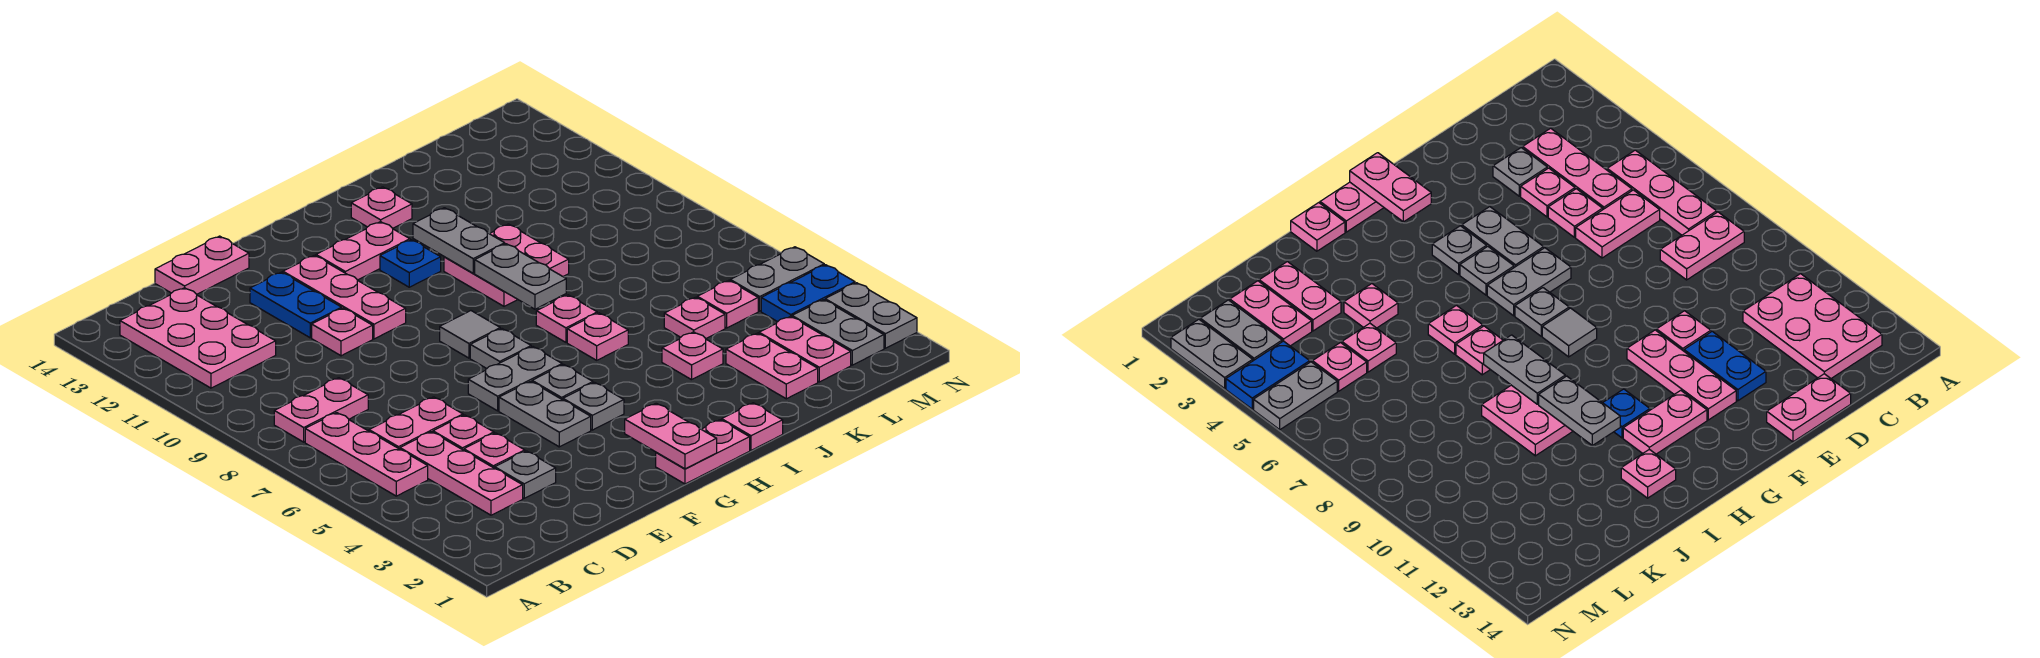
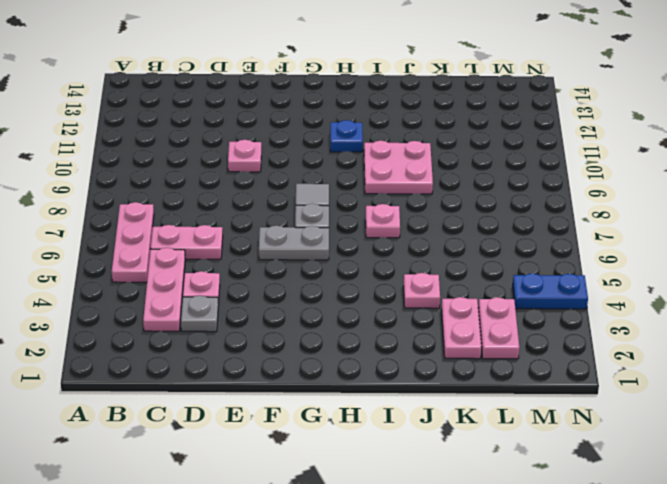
none -> pink plate B8:C8 level 1
none -> pink plate B11:C13 level 1
none -> pink plate D5 level 1
none -> pink plate D14:E14 level 1

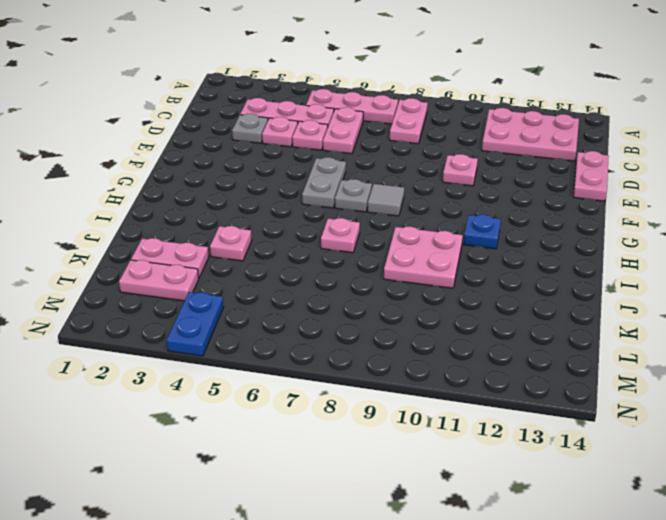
none -> blue plate E11:E12 level 1
none -> grey plate F4:F5 level 1
none -> pink plate F10:F12 level 1
none -> pink plate G1:H1 level 1

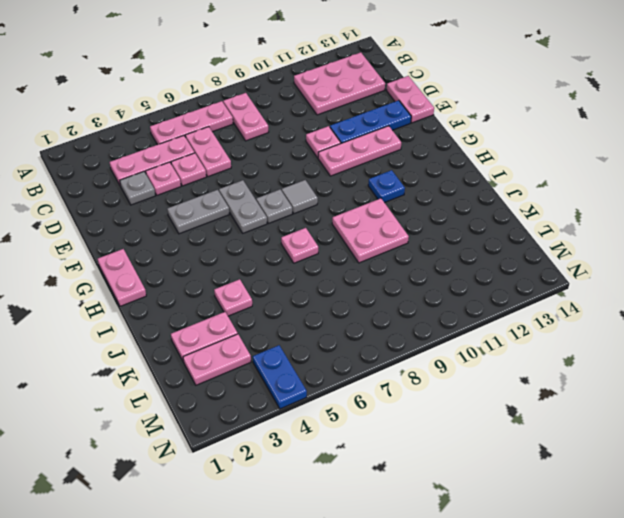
blue plate E11:E13 level 1 -> blue plate E11:E12 level 1
none -> grey plate G4 level 1
none -> grey plate G5 level 1
none -> pink plate G12:H12 level 1
none -> pink plate I1 level 1

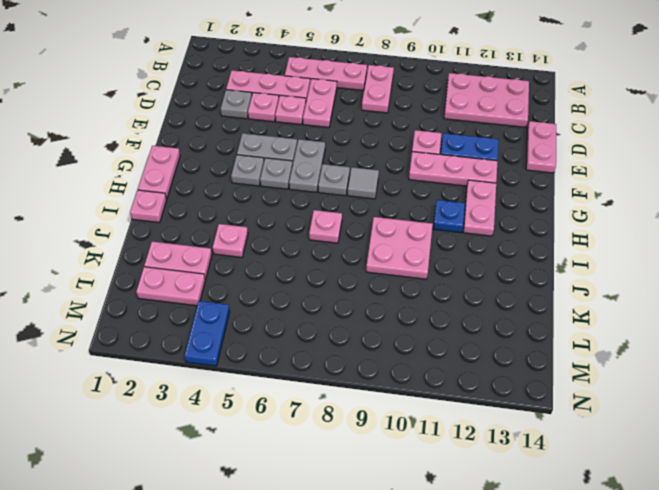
none -> pink plate I6 level 1
none -> pink plate I13 level 1
none -> pink plate K5 level 1
none -> pink plate L5 level 1

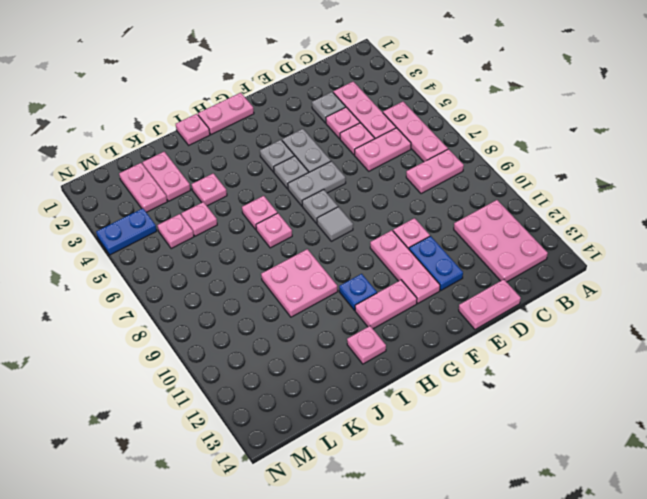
none -> grey plate M2:M3 level 1
none -> grey plate M5:N5 level 1
none -> grey plate N2:N3 level 1
none -> pink plate G1:G2 level 2

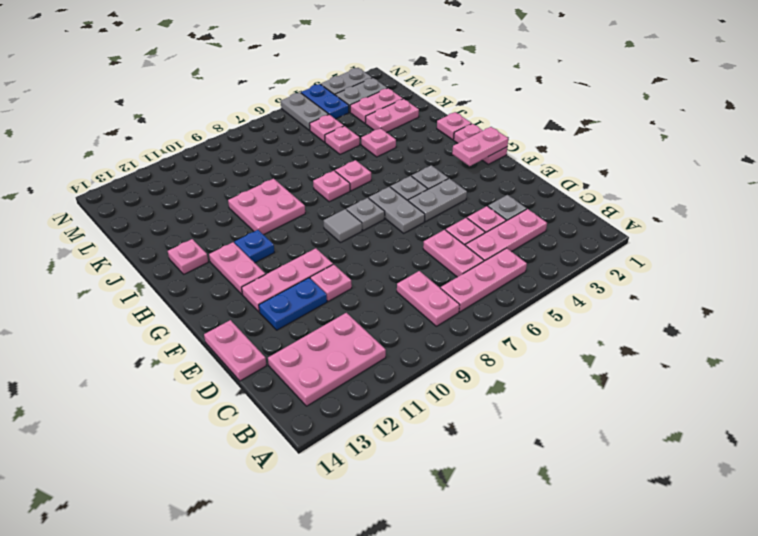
none -> grey plate I8:I9 level 2
none -> grey plate I10:I11 level 2

